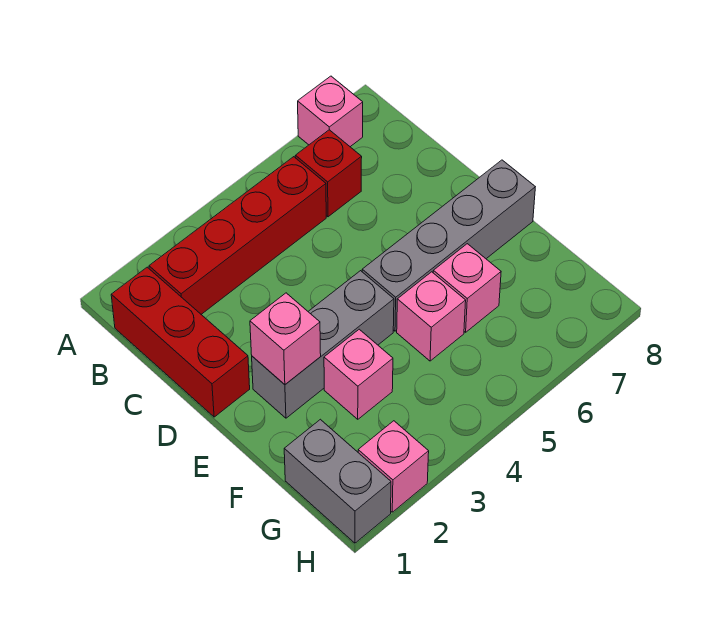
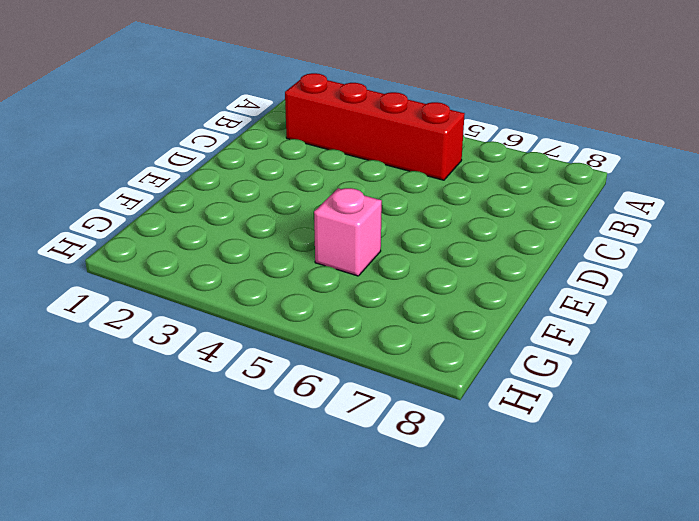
none -> pink brick A7 level 1
none -> red brick B1:D1 level 1
none -> red brick B6 level 1

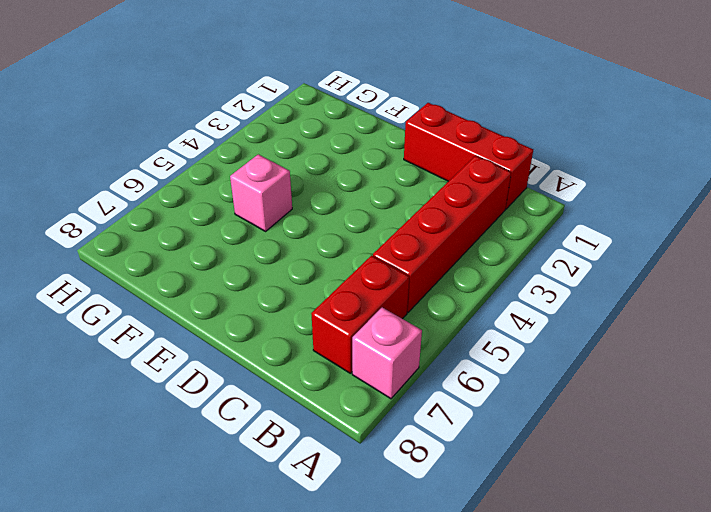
red brick B6:B7 level 1 -> red brick B6 level 1
none -> grey brick E2:E4 level 1
none -> grey brick E5:E8 level 1
none -> pink brick F3 level 1

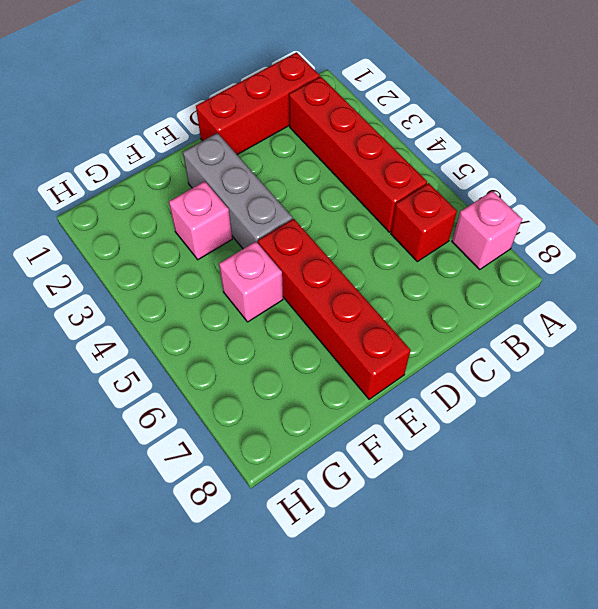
red brick E5:E8 level 1 -> grey brick E5:E8 level 1
none -> pink brick F6 level 1
none -> grey brick G1:H1 level 1
none -> pink brick H2 level 1

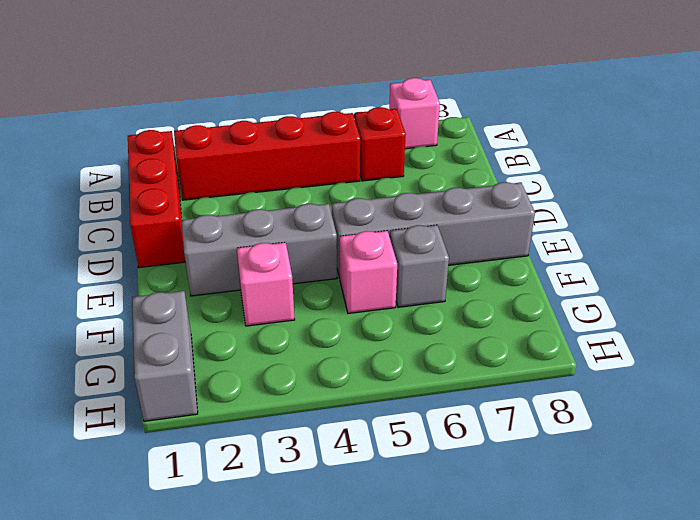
grey brick F6 level 1 -> pink brick F6 level 1
none -> pink brick H2 level 1
none -> pink brick E2 level 2

